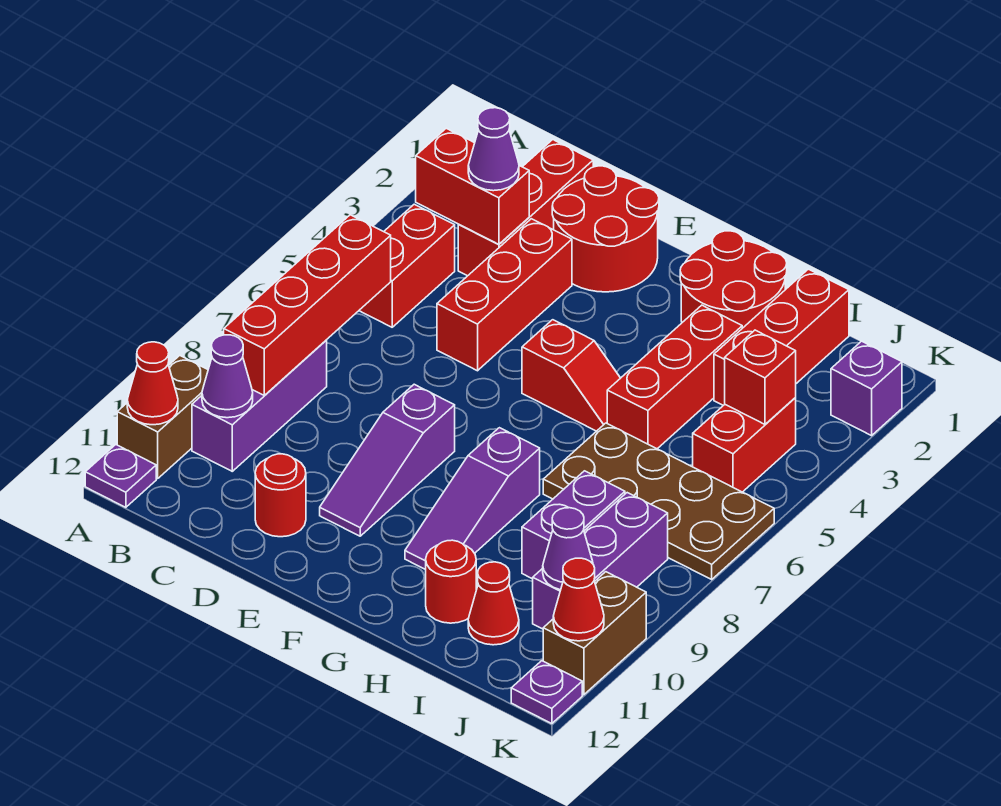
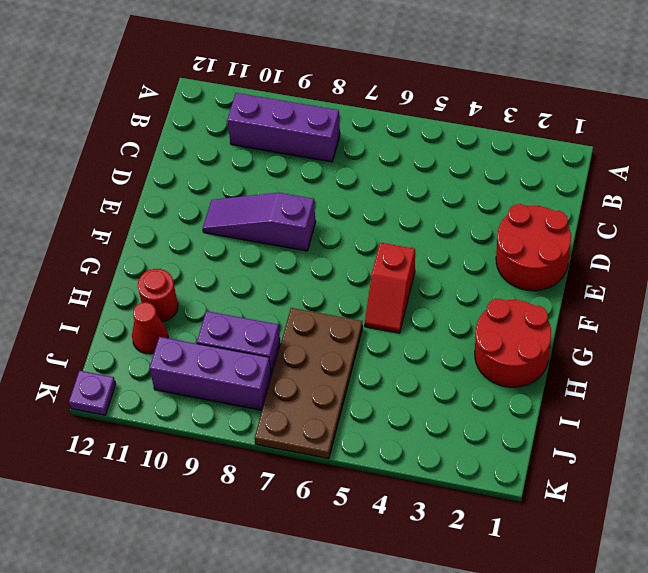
none -> brown brick A10:A11 level 1
none -> purple plate A12 level 1
none -> red brick B4:B5 level 1
none -> red brick C1:C3 level 1

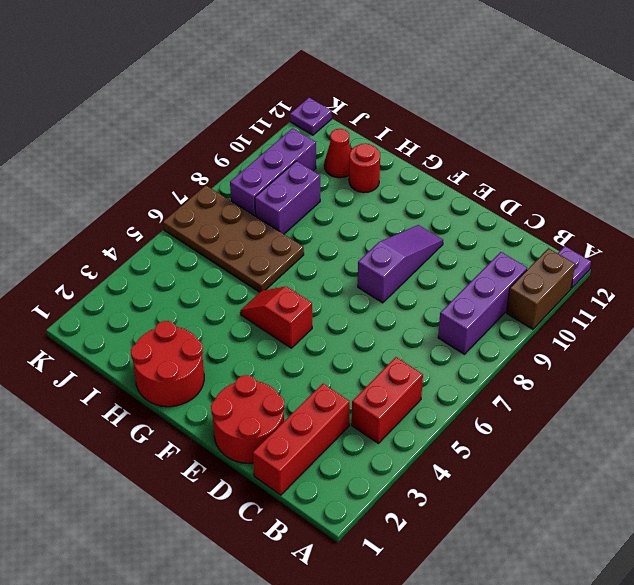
none -> red brick D3:D5 level 1
none -> red round brick D11 level 1
none -> purple slope G8:G10 level 1 top 8
none -> red brick H3:H5 level 1

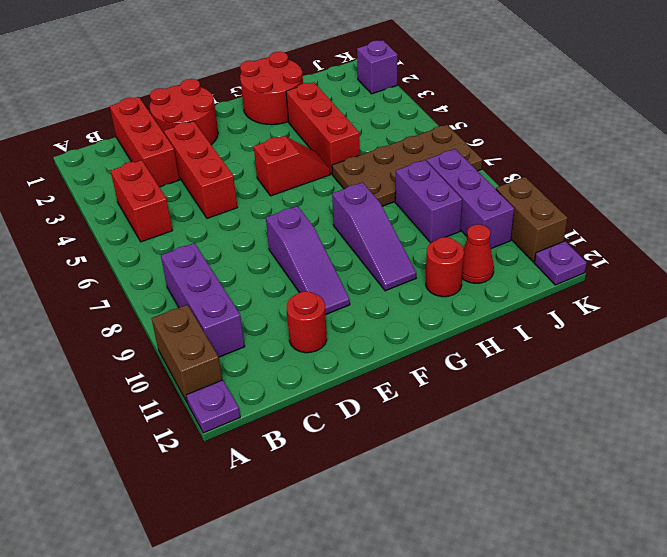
none -> red brick I1:I3 level 1
none -> red brick J4:J5 level 1
none -> red cone A11 level 2
none -> red brick B3:C3 level 2

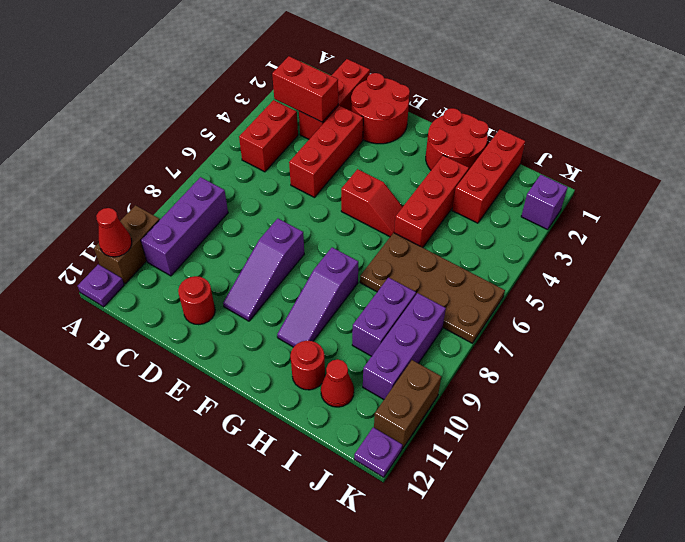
none -> red brick J4:J5 level 1
none -> red brick B6:B9 level 2
none -> purple cone B10 level 2
none -> red brick J4 level 2

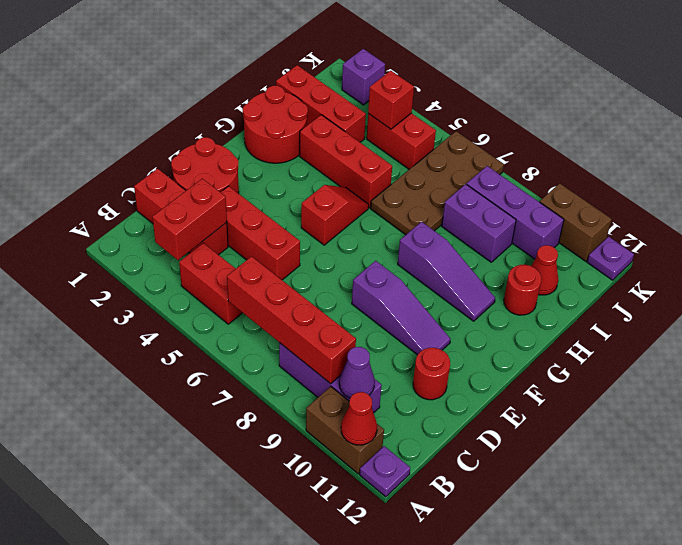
none -> purple cone J10 level 2
none -> red cone K11 level 2
none -> purple cone C3 level 3

